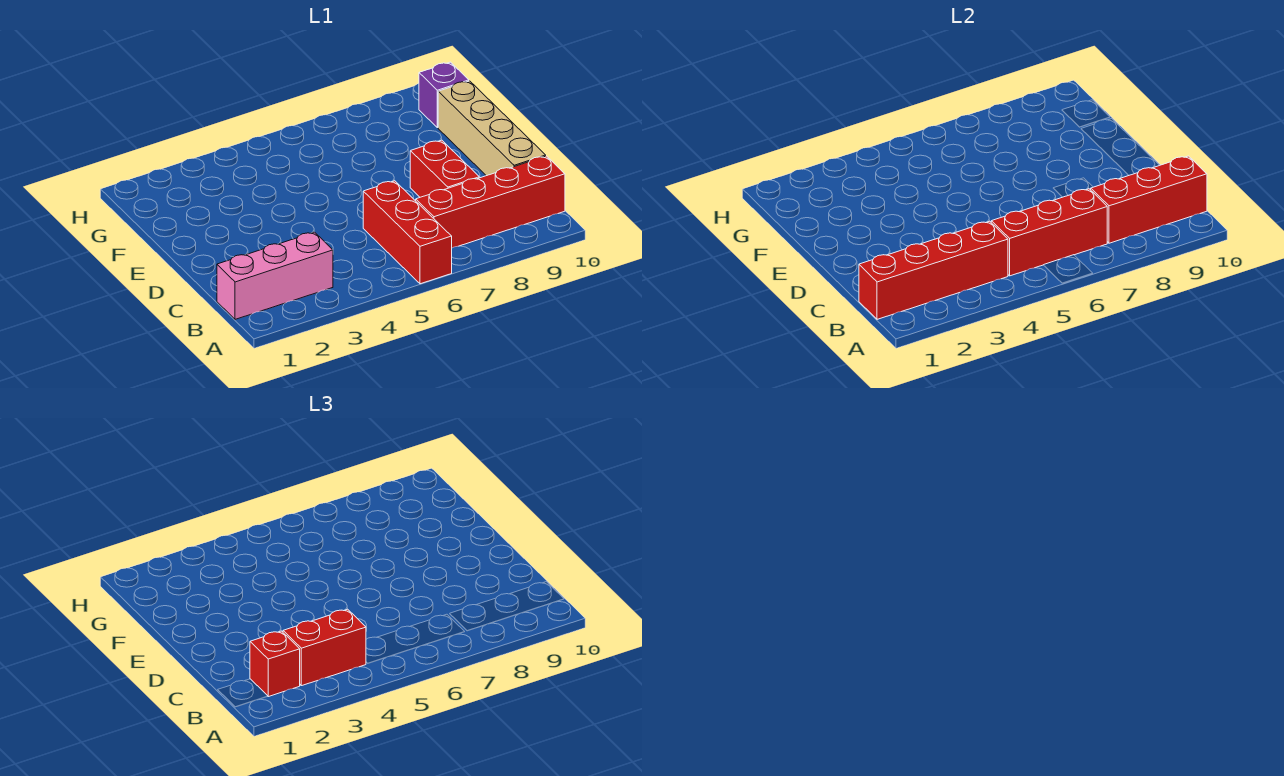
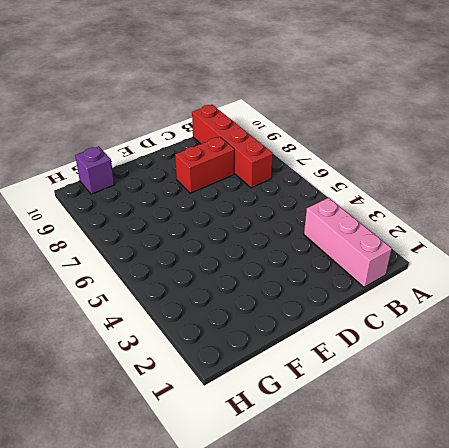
none -> red brick A6:C6 level 1
none -> tan brick C10:F10 level 1

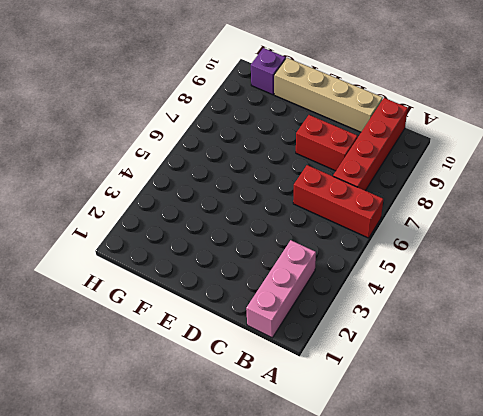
none -> red brick B1:B4 level 2
none -> red brick B5:B7 level 2

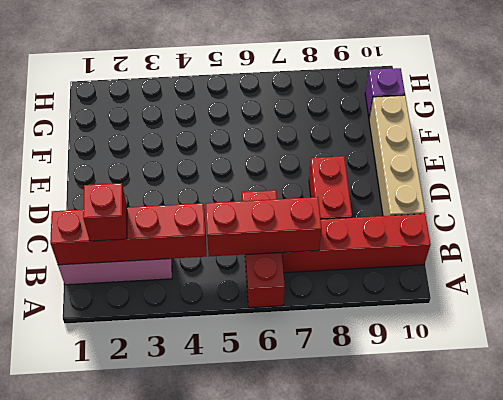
none -> red brick B8:B10 level 2
none -> red brick B3:B4 level 3

